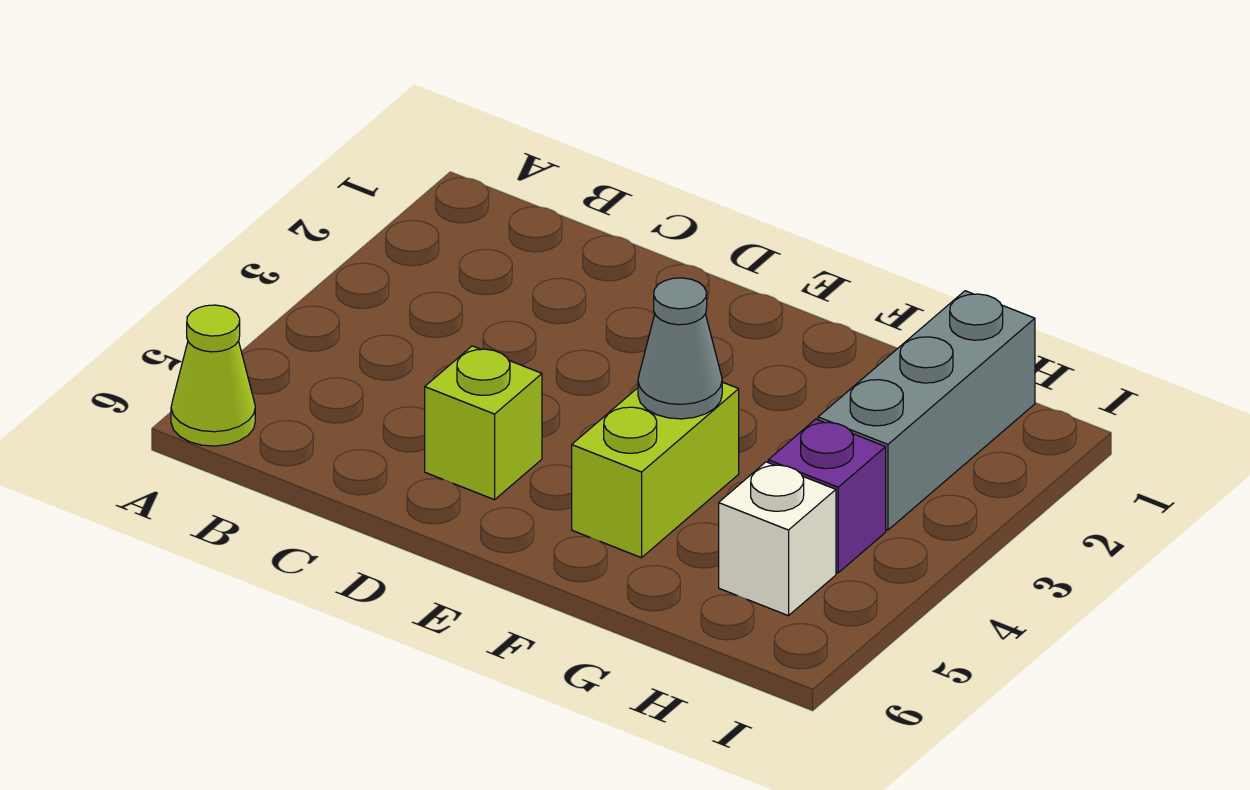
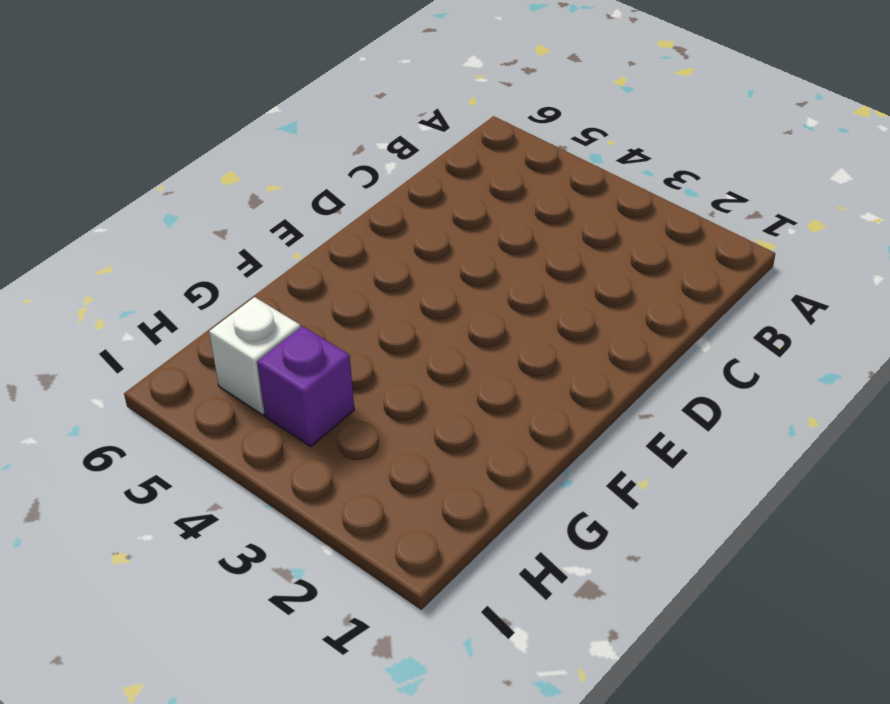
none -> lime cone A6 level 1
none -> lime brick D5 level 1

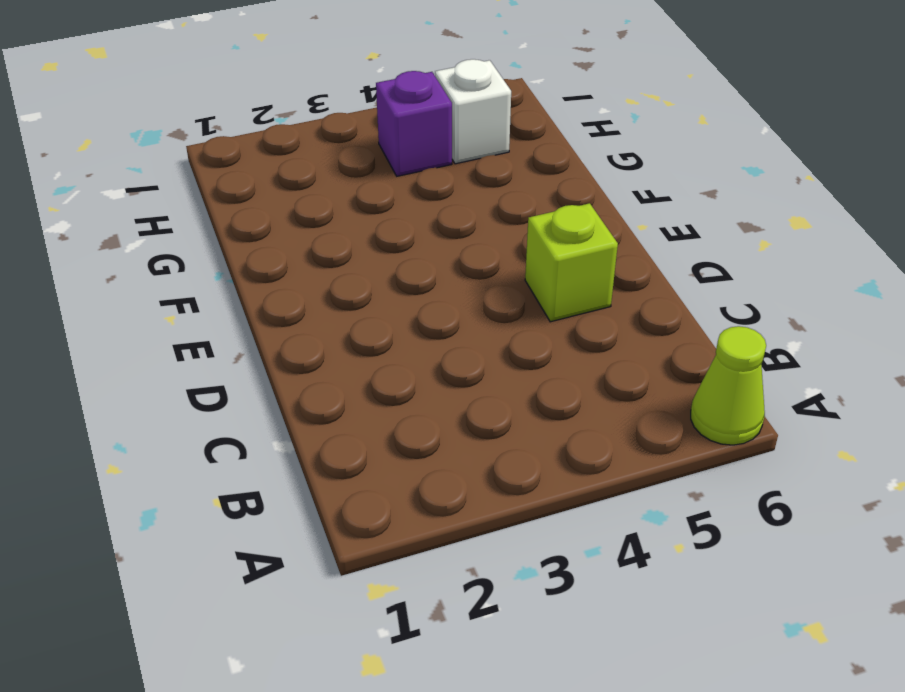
none -> lime brick F4:F5 level 1
none -> grey brick H1:H3 level 1

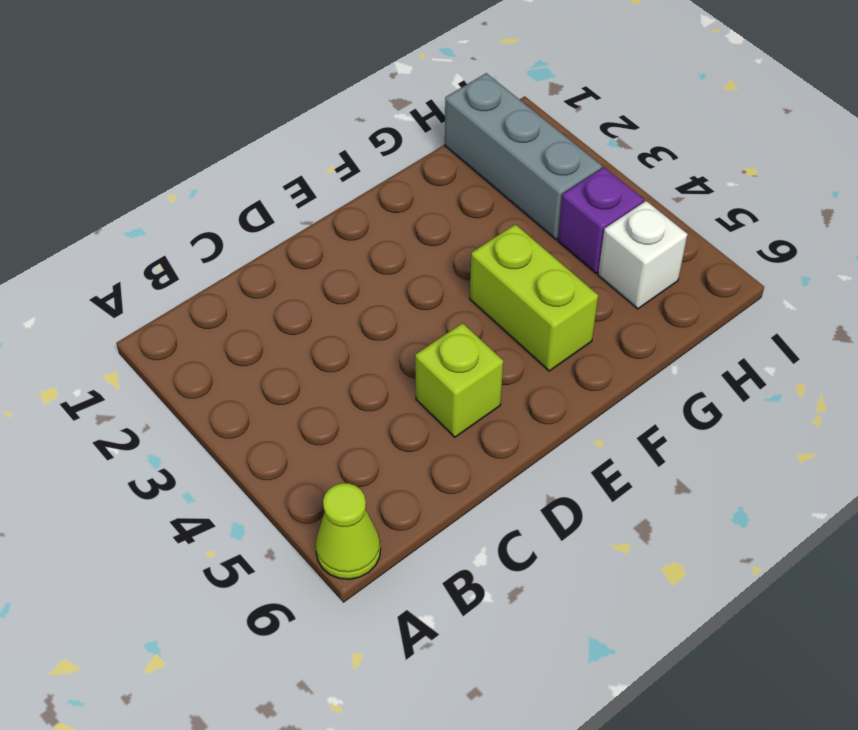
none -> grey cone F4 level 2

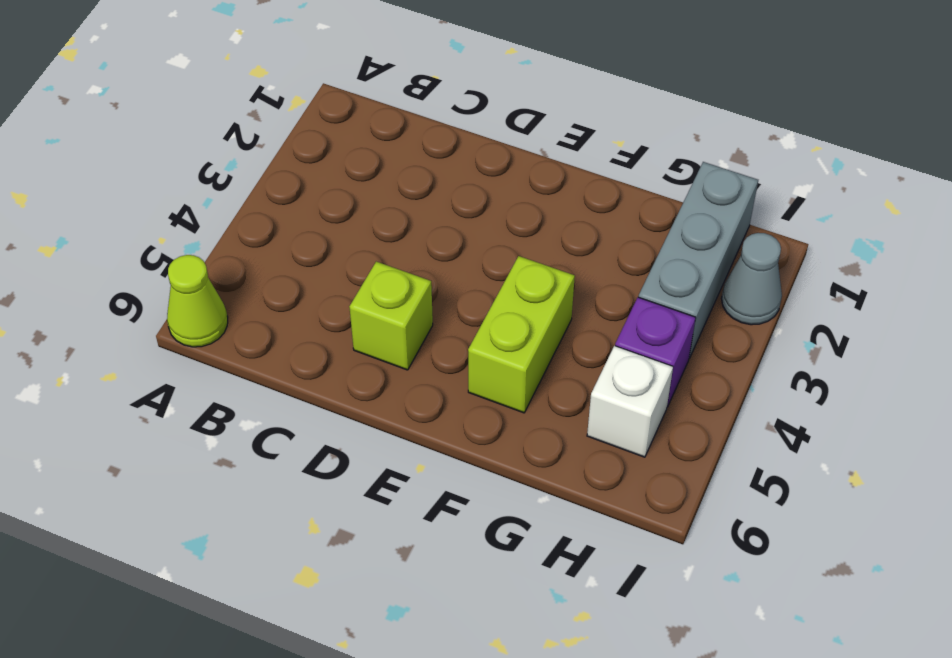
grey cone I2 level 1 -> grey cone F4 level 2

